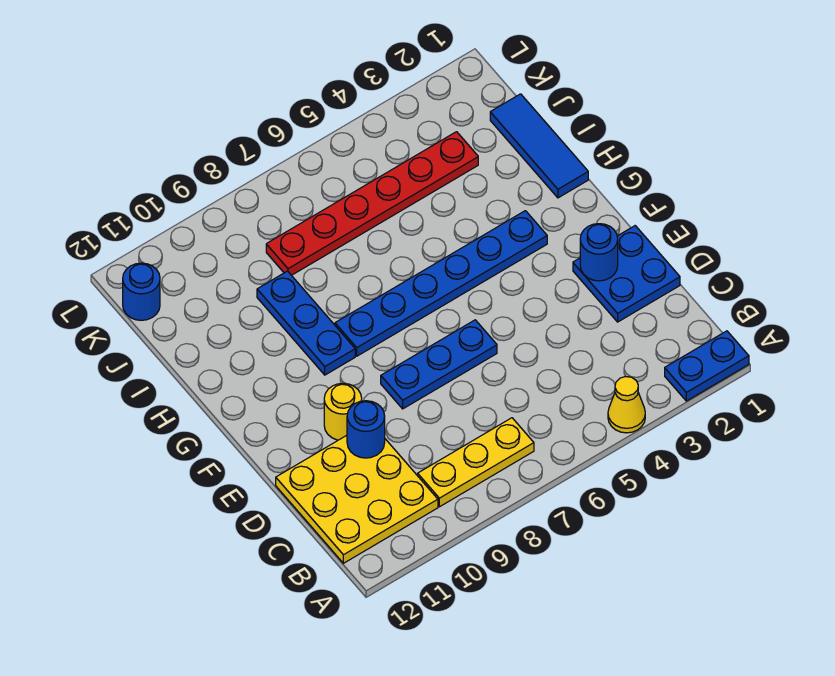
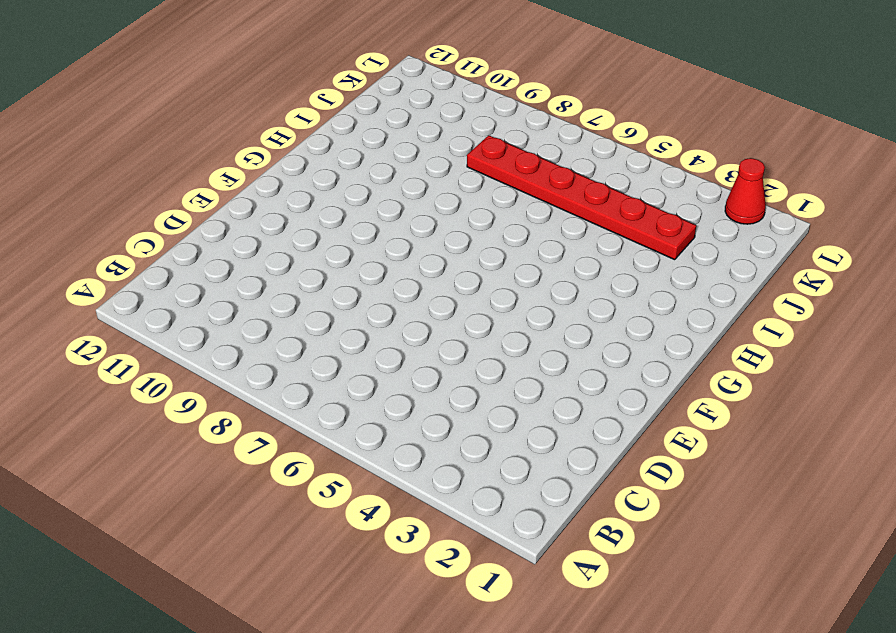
red cone L2 level 1 -> none
none -> blue plate A1:A2 level 1
none -> yellow cone A4 level 1
none -> yellow plate B7:B9 level 1

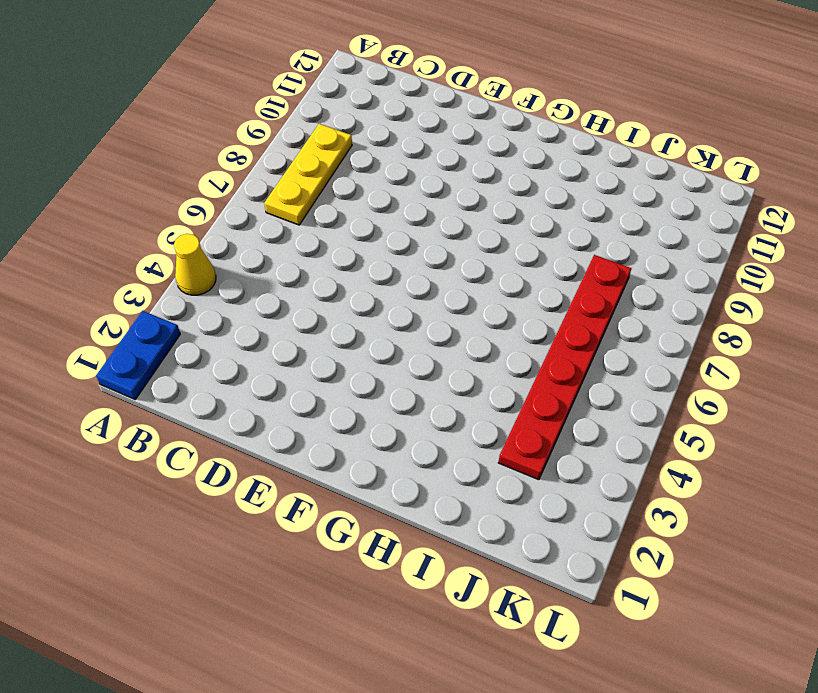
none -> yellow plate B10:D12 level 1
none -> blue plate D1:E2 level 1
none -> blue plate E6:E8 level 1

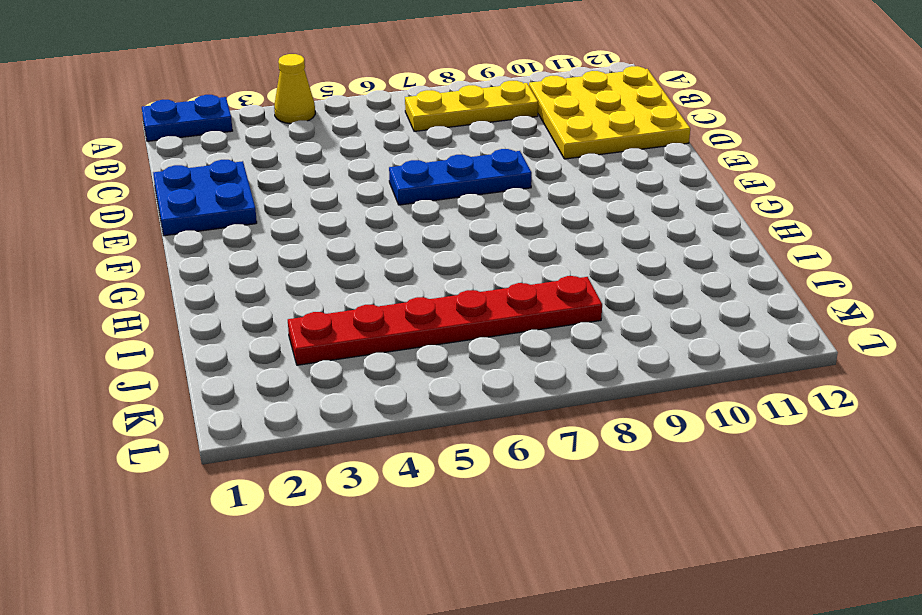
none -> yellow round brick E10 level 1
none -> blue plate G3:G8 level 1
none -> blue plate G9:I9 level 1

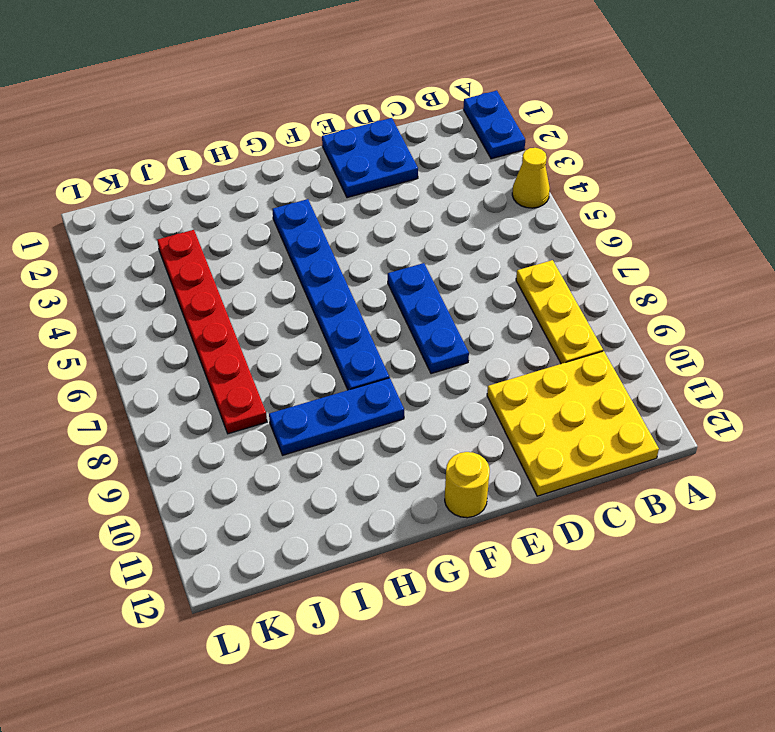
yellow round brick F12 level 1 -> yellow round brick E10 level 1
none -> blue tile H1:J1 level 1
none -> blue round brick K12 level 1
none -> blue round brick D10 level 2

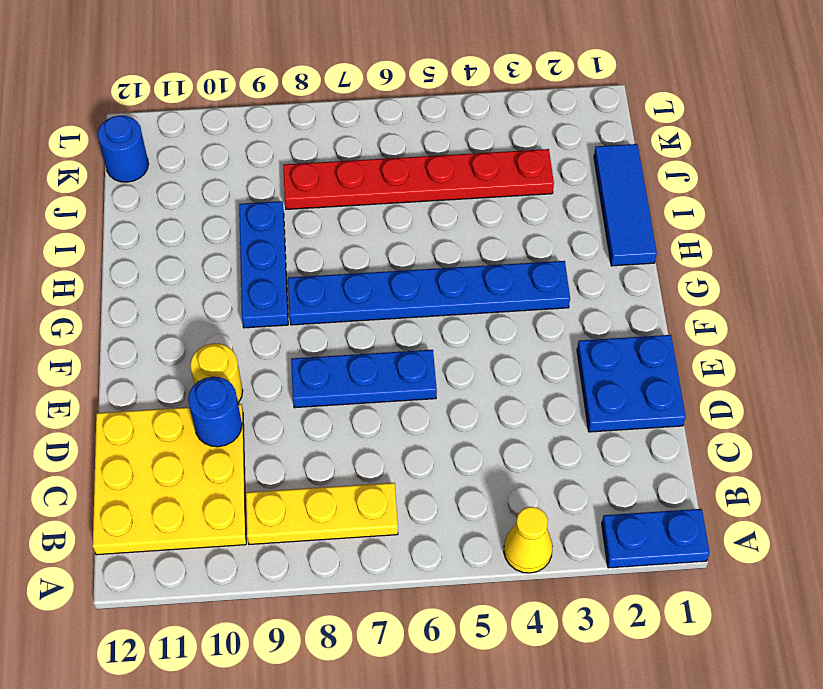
none -> blue round brick E2 level 2

